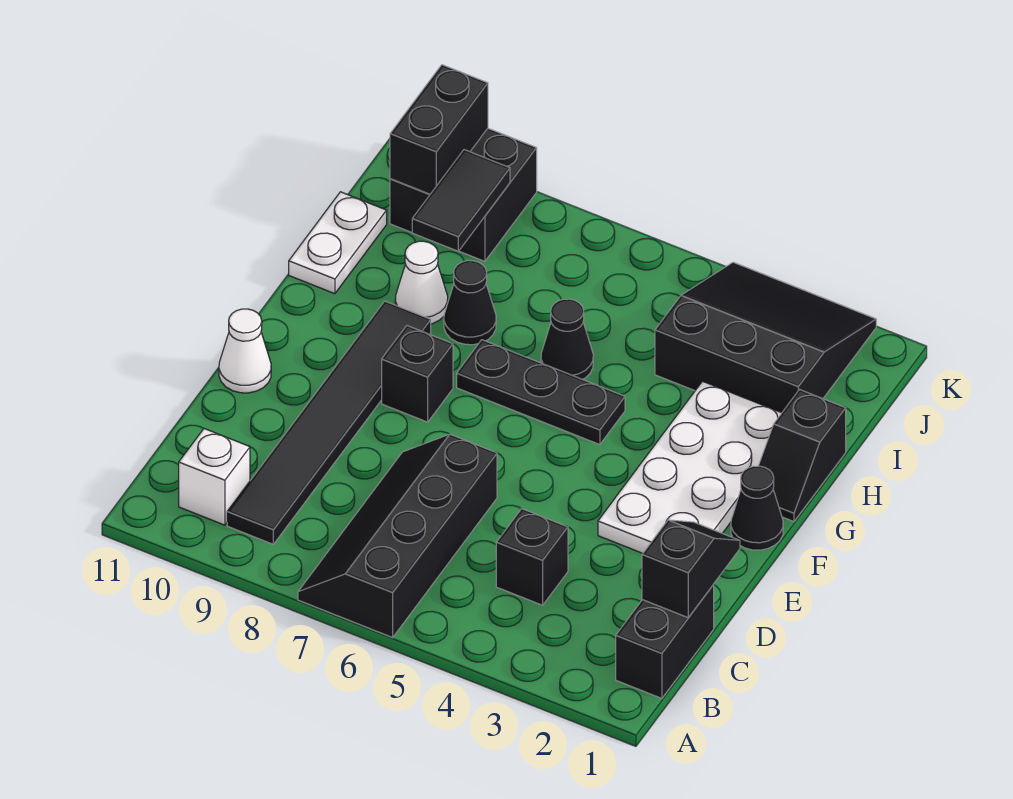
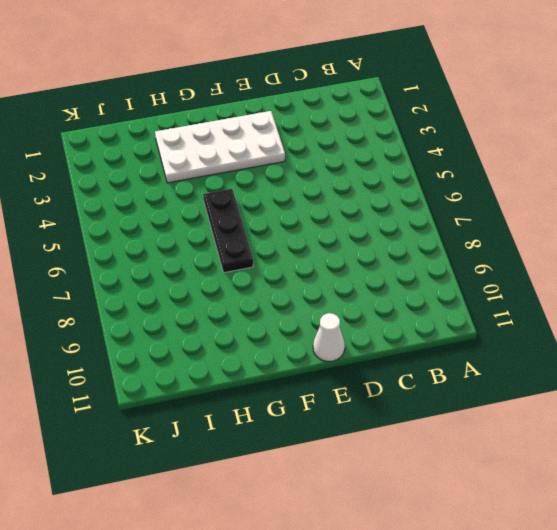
none -> black slope A6:D7 level 1 top 6
none -> black brick B1:C1 level 1
none -> black tile B9:G9 level 1

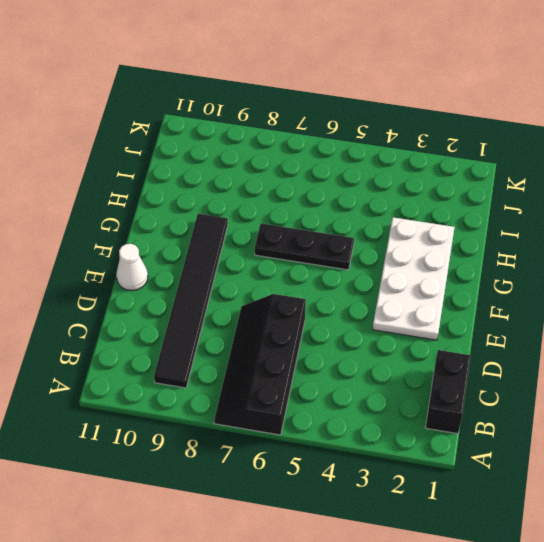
none -> white brick B10 level 1
none -> black brick C4 level 1
none -> black cone F1 level 1

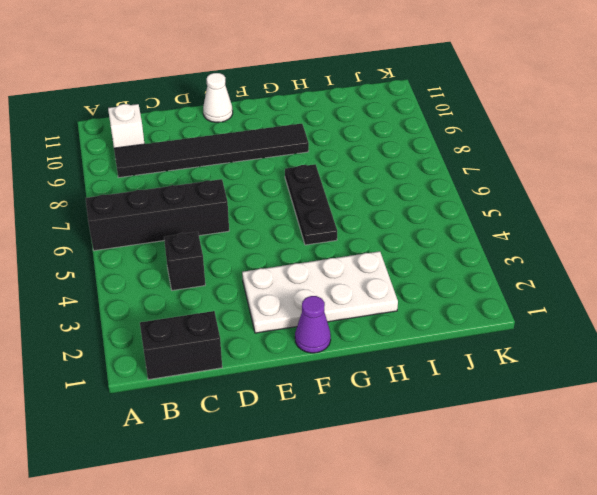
purple cone F1 level 1 -> black cone F1 level 1
none -> black brick F8 level 1
none -> black slope G1:H1 level 1 top H
none -> black cone H6 level 1

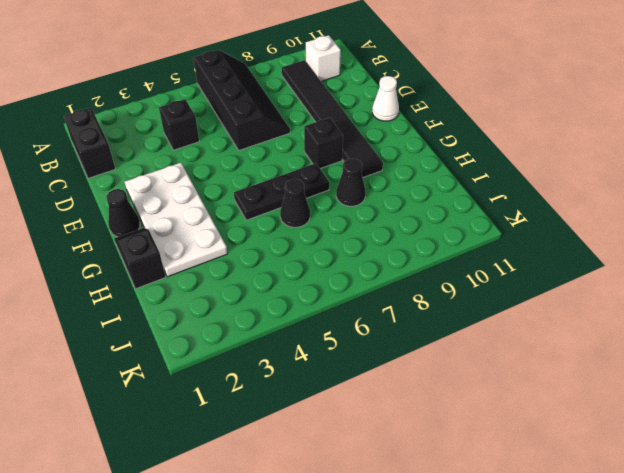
none -> white cone H9 level 1
none -> white plate H11:I11 level 1
none -> black slope I2:K4 level 1 top I

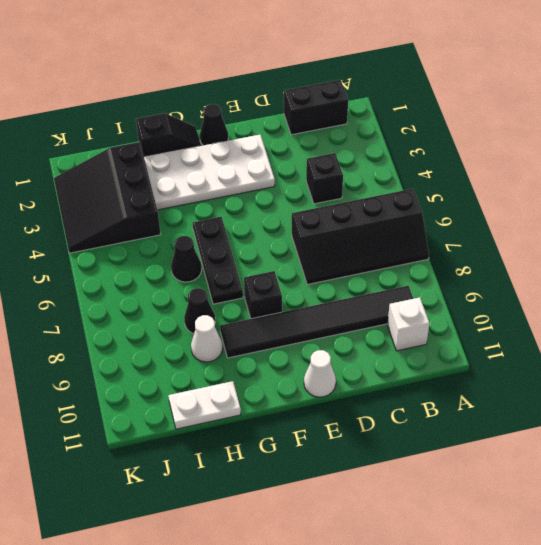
none -> black brick J9:K10 level 1
none -> black slope C1:D1 level 2 top C
none -> black tile I9:J9 level 2

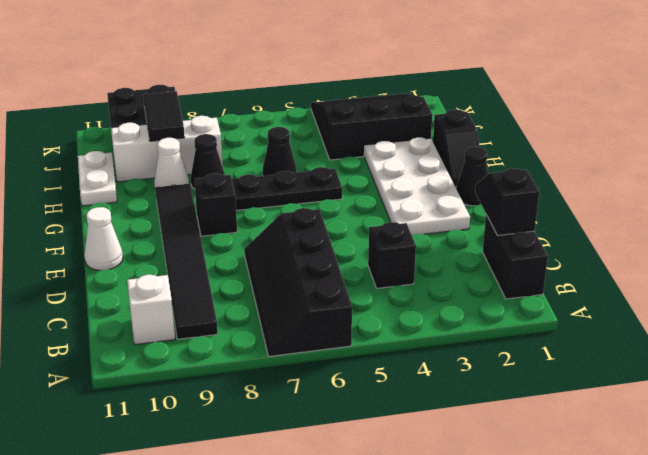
white brick I8:I10 level 1 -> none
none -> black brick J10:K10 level 2

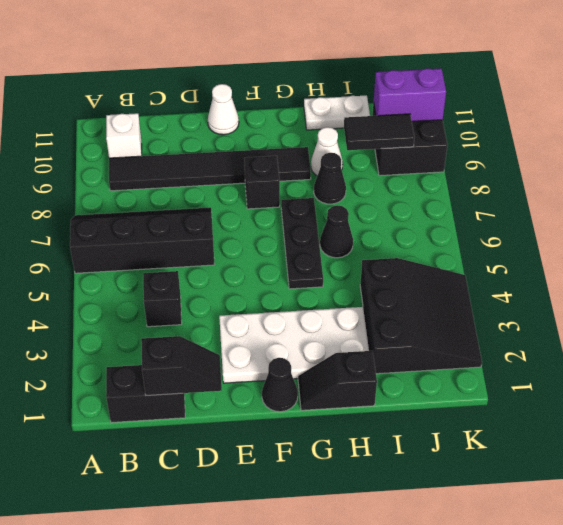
purple brick J10:K10 level 2 -> black brick J10:K10 level 2

